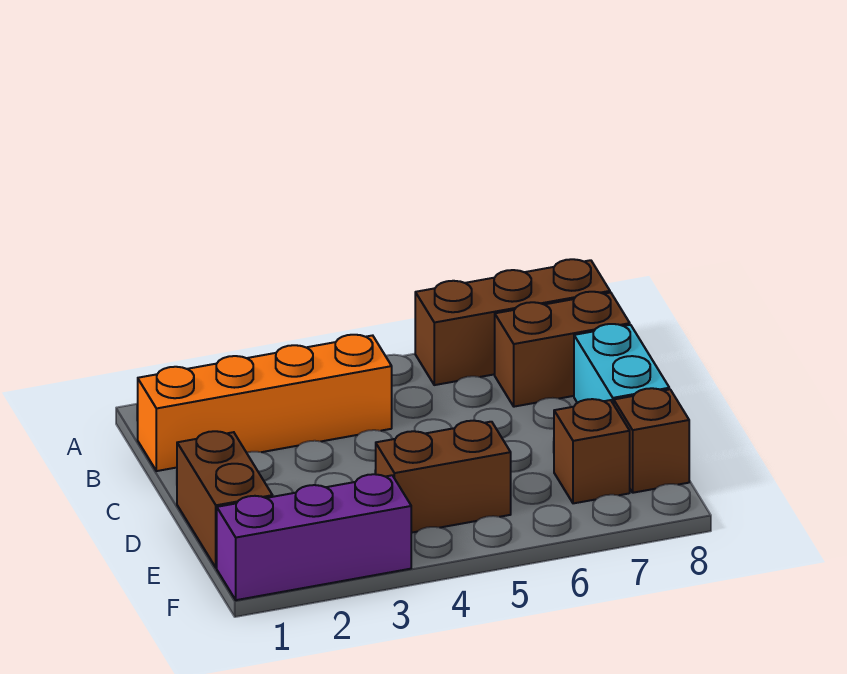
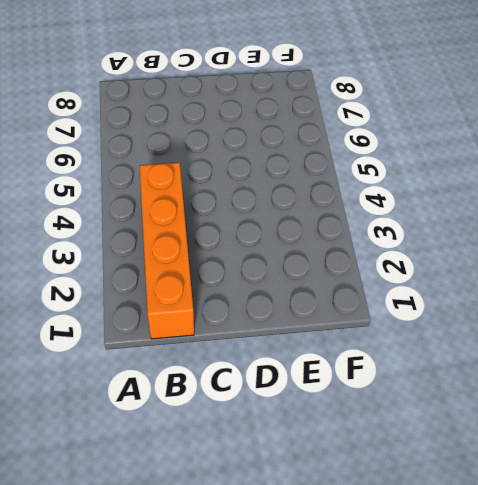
none -> brown brick A6:A8 level 1
none -> brown brick B7:B8 level 1

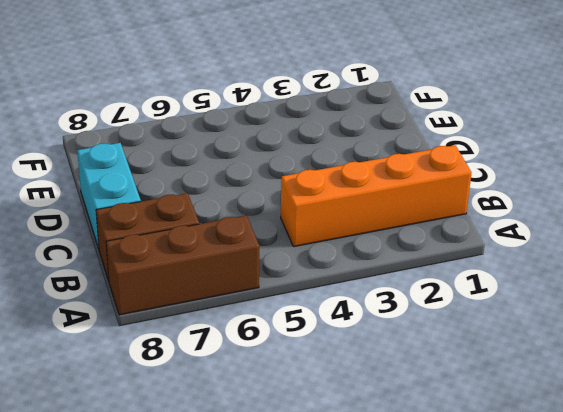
none -> brown brick D1:E1 level 1
none -> brown brick E4:E5 level 1

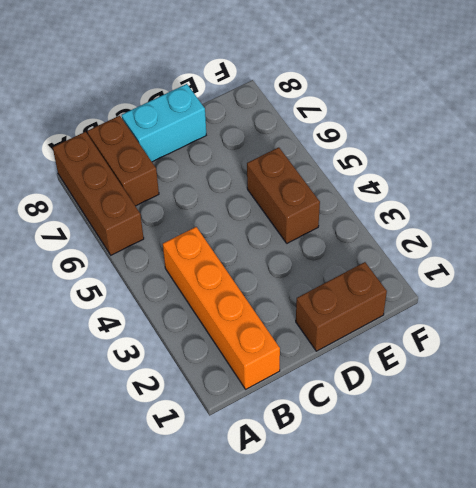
none -> brown brick E7 level 1
none -> brown brick E8 level 1

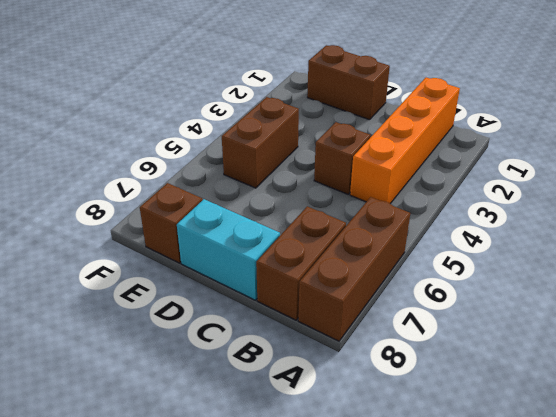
brown brick C4 level 1 -> brown brick E7 level 1
none -> purple brick F1:F3 level 1

